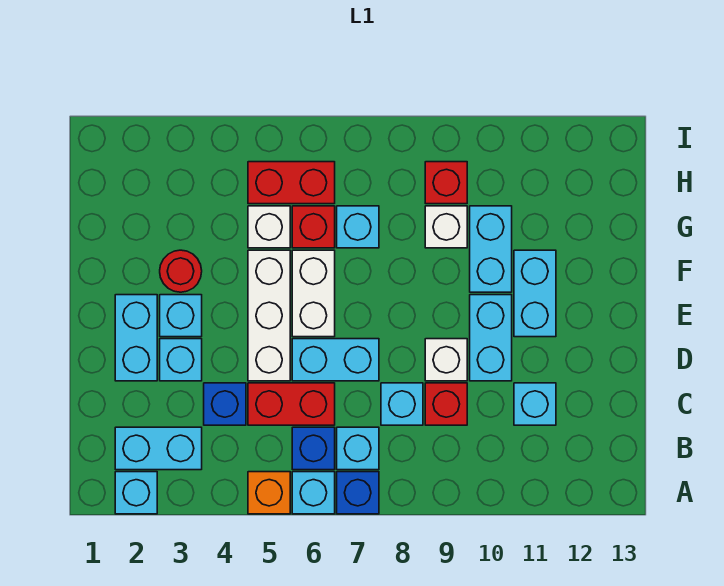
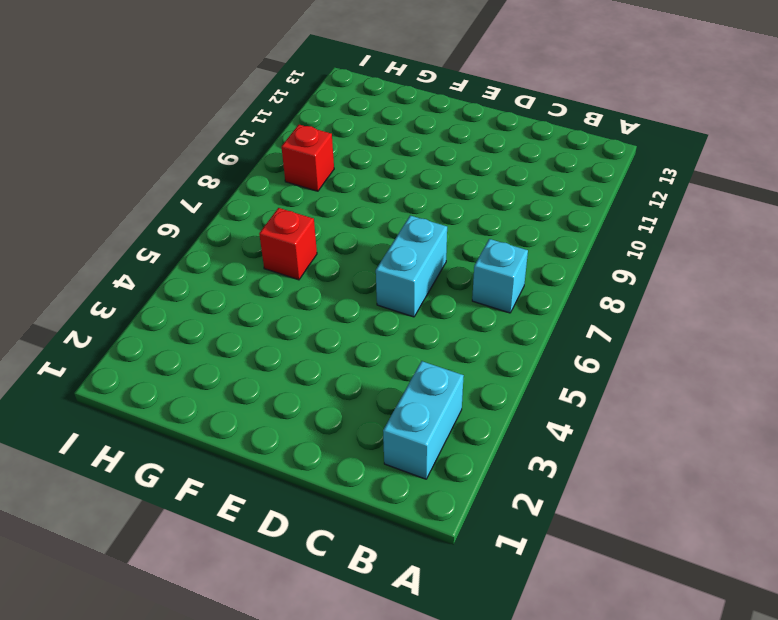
none -> cyan brick A2 level 1
none -> orange brick A5 level 1
none -> cyan brick A6 level 1

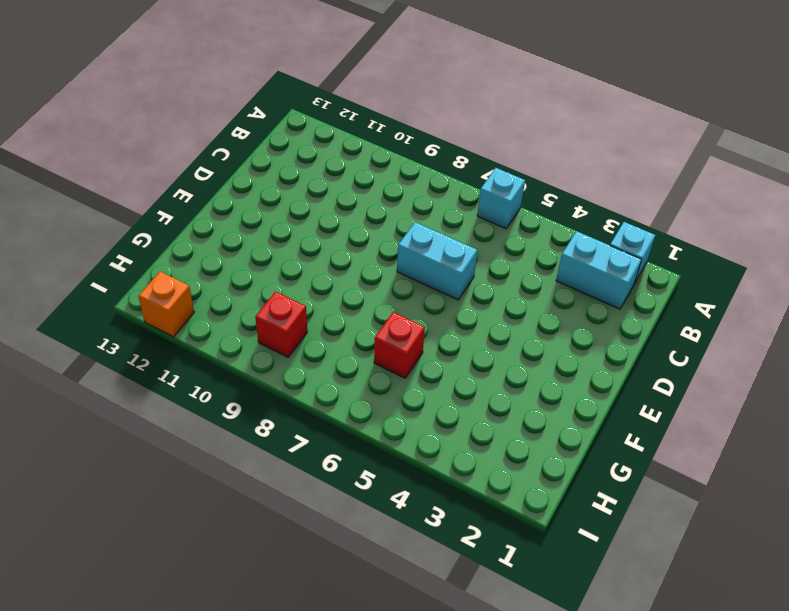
orange brick I12 level 1 -> orange brick A5 level 1
none -> blue brick A7 level 1
none -> blue brick B6 level 1
none -> cyan brick B7 level 1

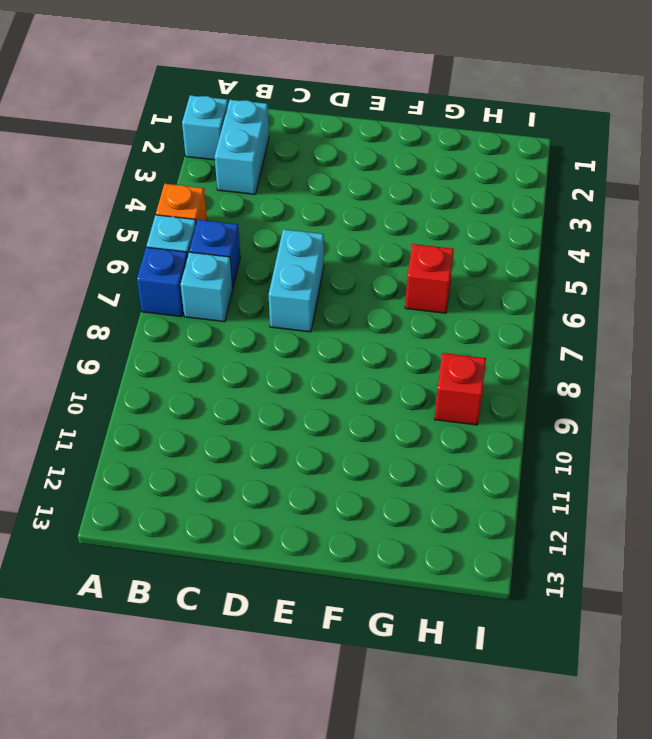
none -> blue brick C4 level 1
none -> red brick C5:C6 level 1
none -> cyan brick C8 level 1

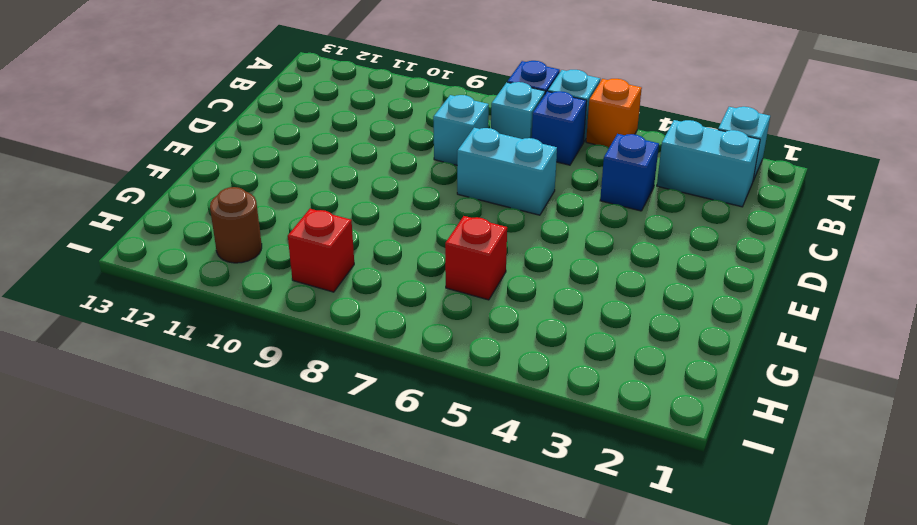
brown round brick H11 level 1 -> none
none -> red brick C5:C6 level 1
none -> red brick C9 level 1
none -> cyan brick C11 level 1

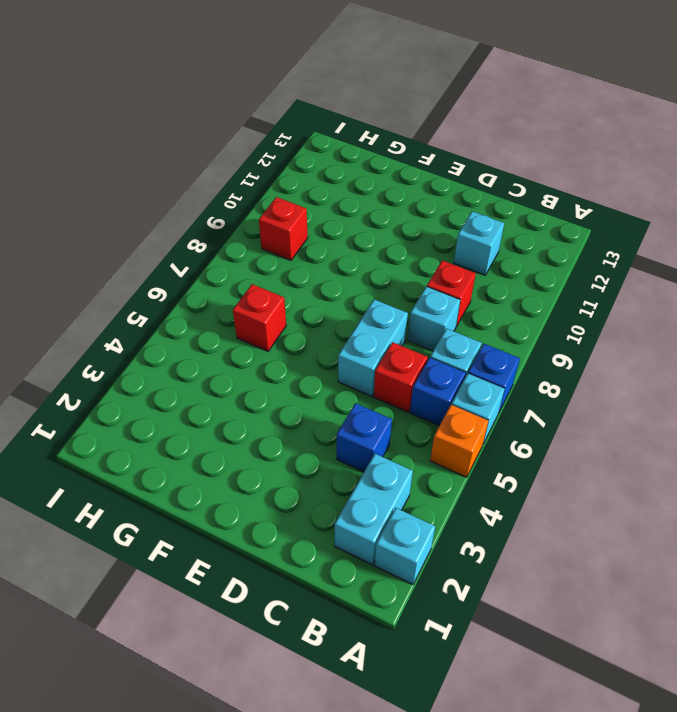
red brick C6 level 1 -> red brick C5:C6 level 1
none -> cyan brick D2:E2 level 1
none -> cyan brick D3 level 1
none -> white brick D5:F5 level 1

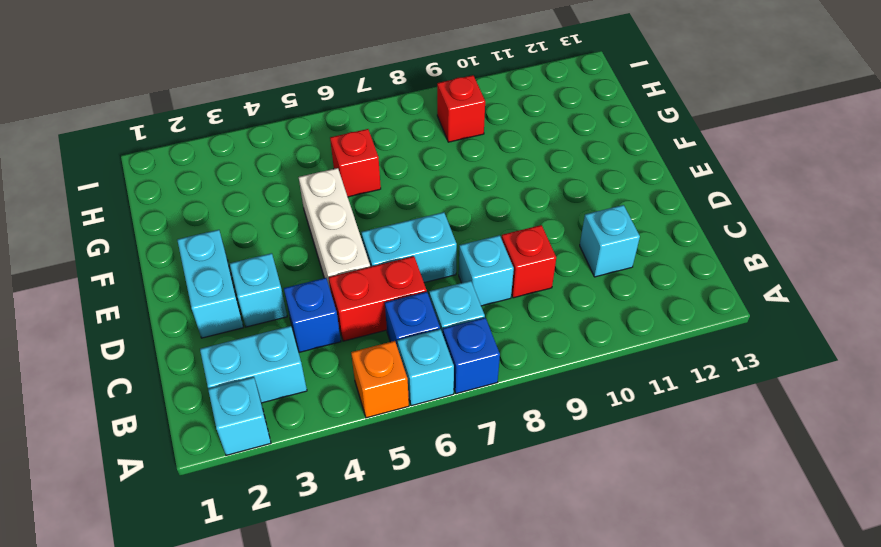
none -> white brick D9 level 1
none -> cyan brick D10:E10 level 1
none -> cyan brick E3 level 1

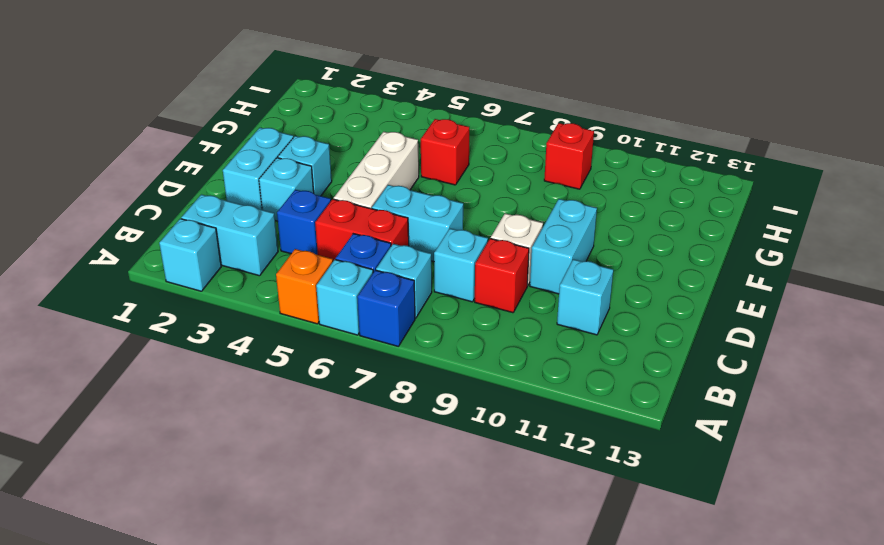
none -> white brick E6:F6 level 1
none -> cyan brick E11:F11 level 1
none -> red round brick F3 level 1

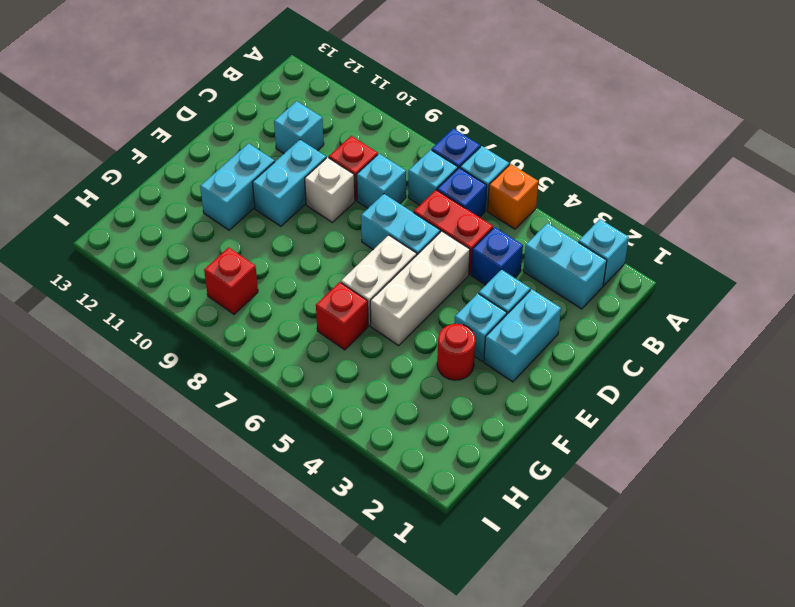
none -> cyan brick F10:G10 level 1
none -> white brick G5 level 1
none -> cyan brick G7 level 1

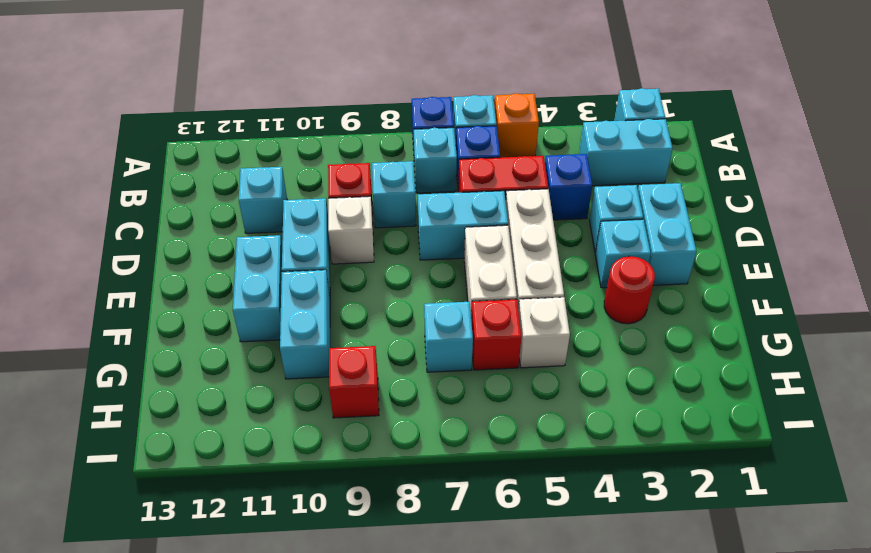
none -> white brick G9 level 1
none -> red brick H5:H6 level 1

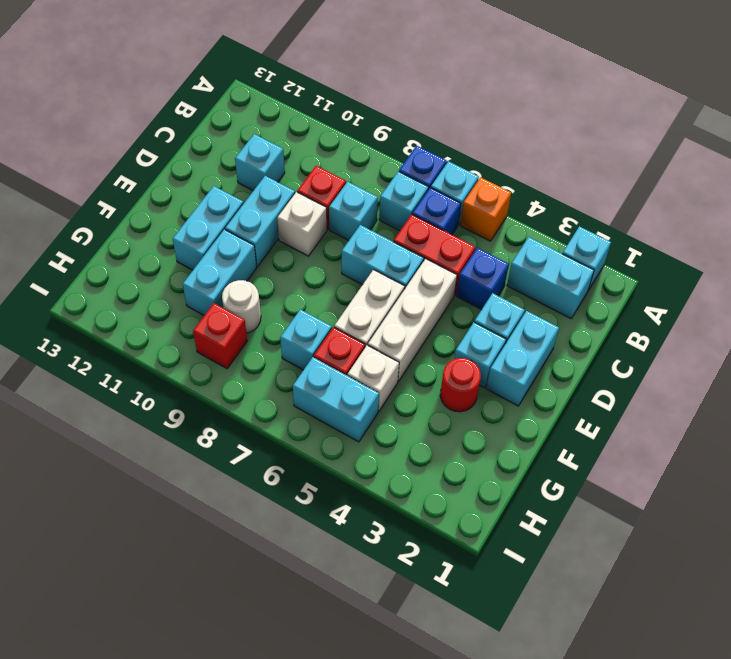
white round brick G9 level 1 -> white brick G9 level 1
cyan brick H5:H6 level 1 -> red brick H5:H6 level 1

